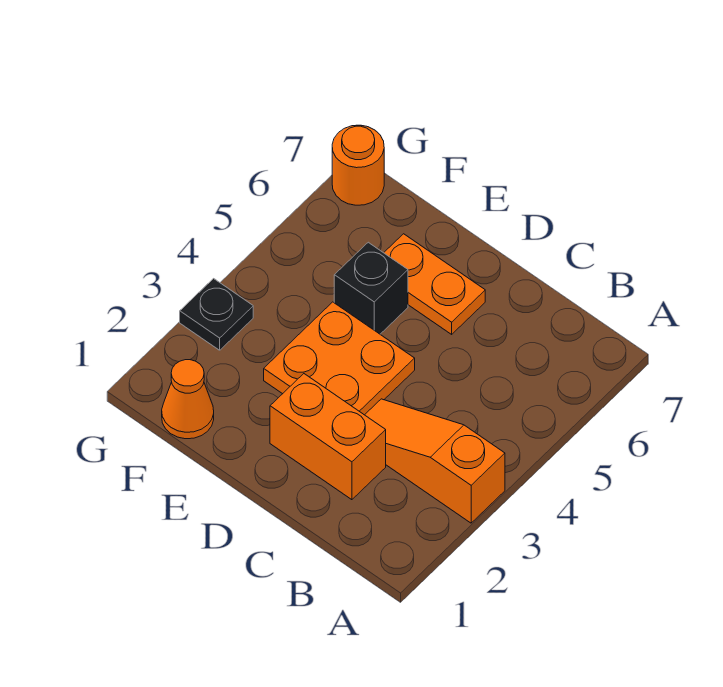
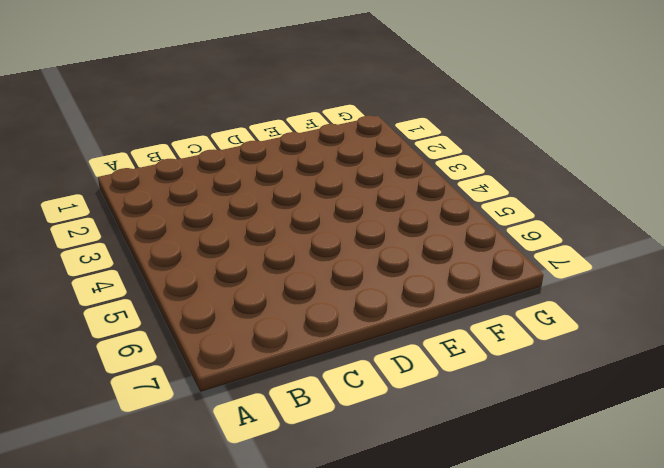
none -> orange slope A3:C3 level 1 top A
none -> orange brick C2:D2 level 1

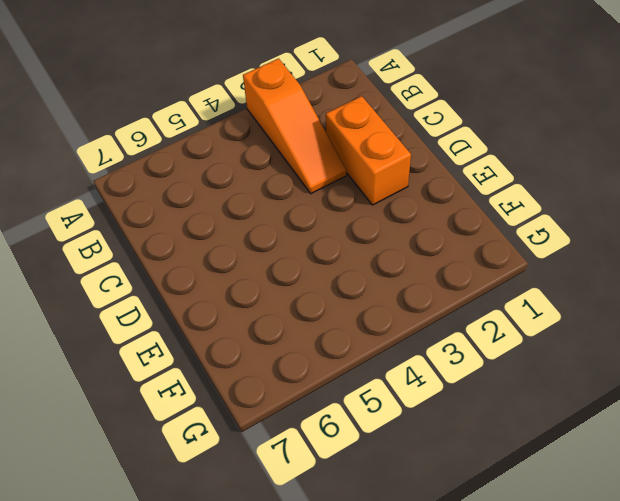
none -> orange plate D3:E4 level 1
none -> orange plate D6:E6 level 1

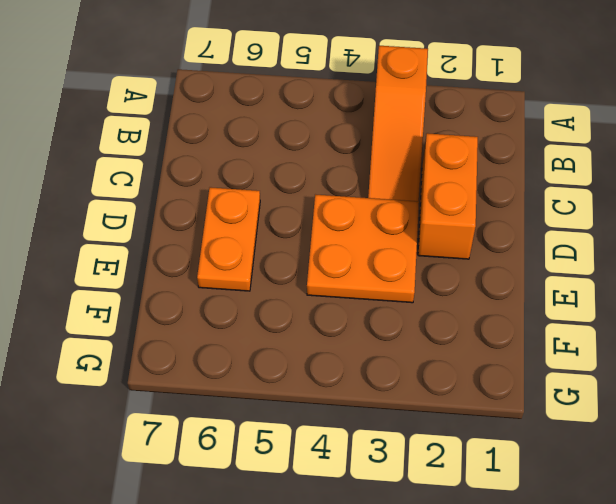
none -> black brick E5 level 1
none -> orange cone F1 level 1

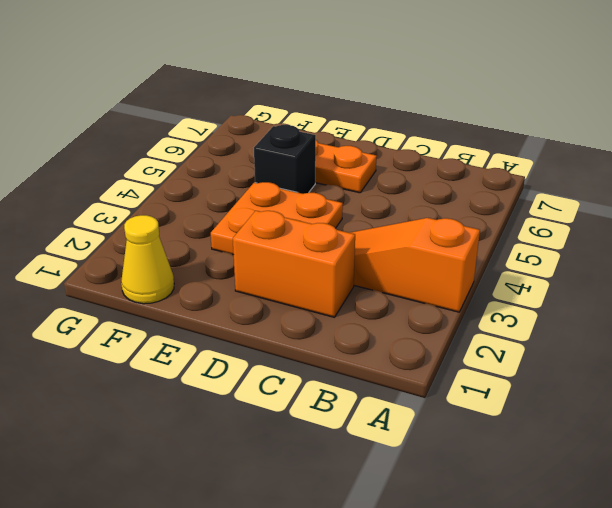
yellow cone F1 level 1 -> orange cone F1 level 1
none -> black plate G3 level 1
none -> orange round brick G7 level 1

